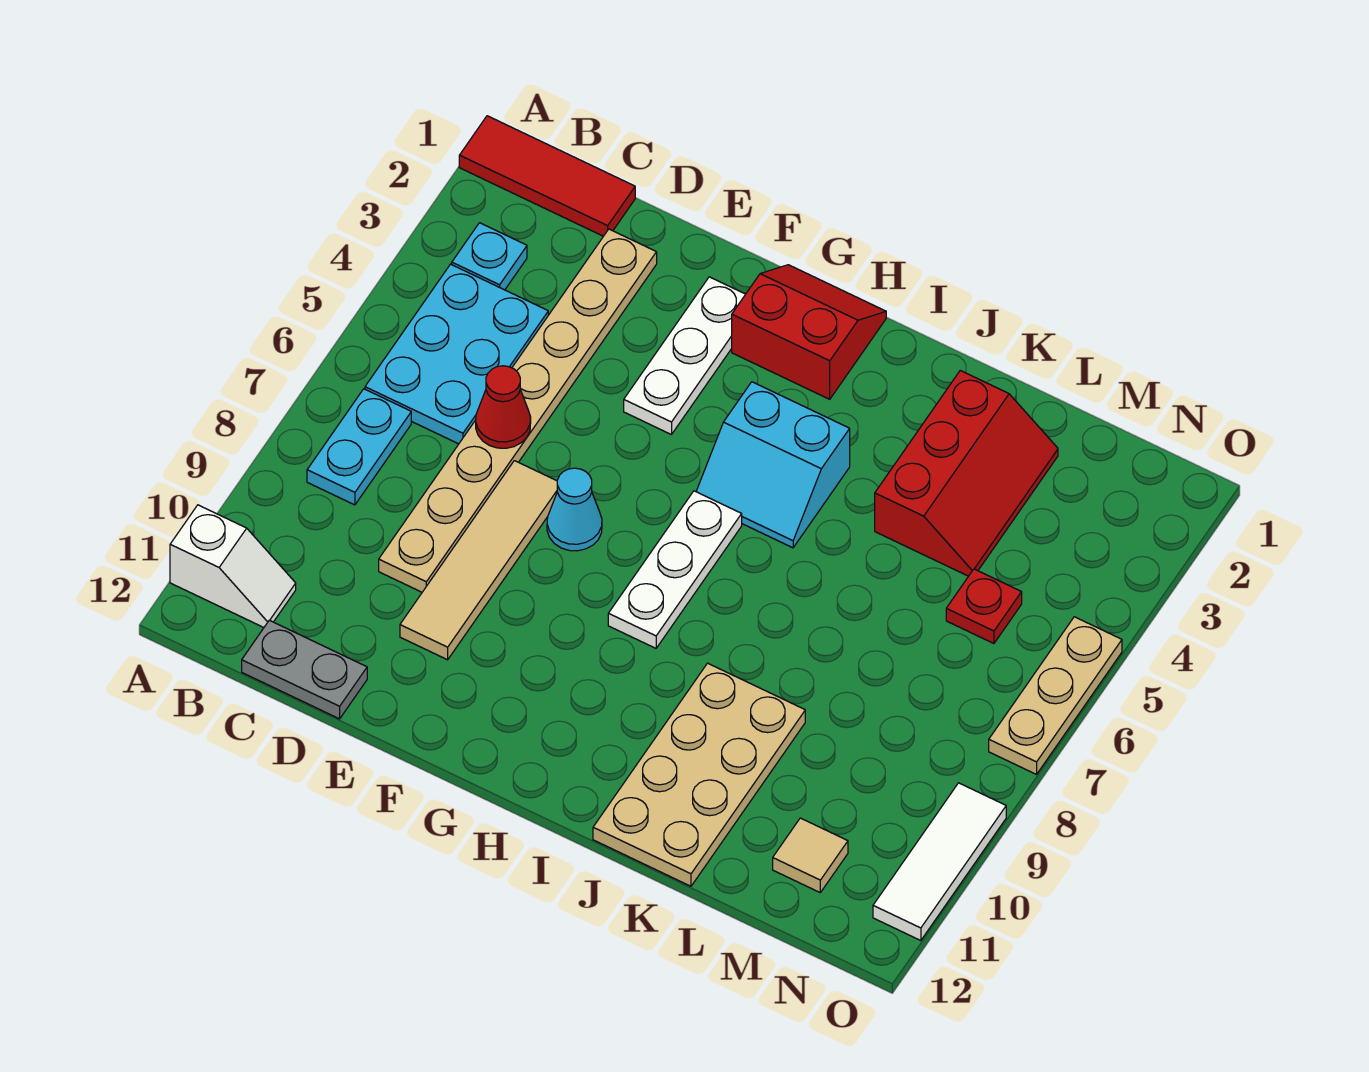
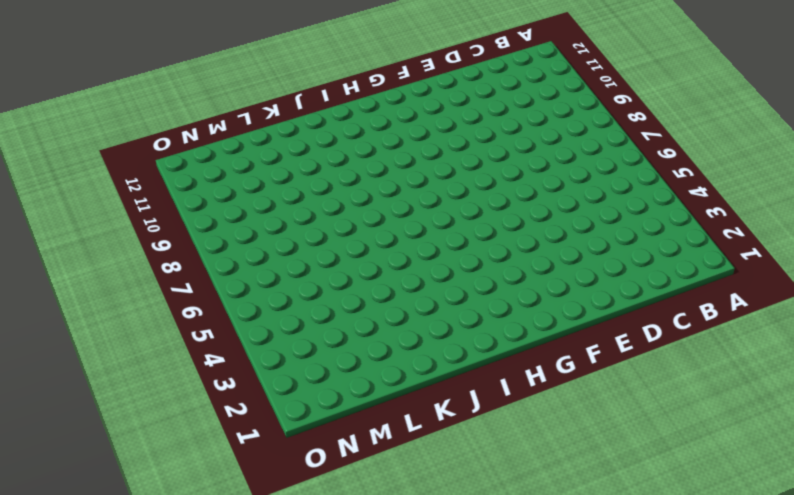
none -> red tile A1:C1 level 1
none -> white slope A11:B11 level 1 top A
none -> cyan plate B3 level 1

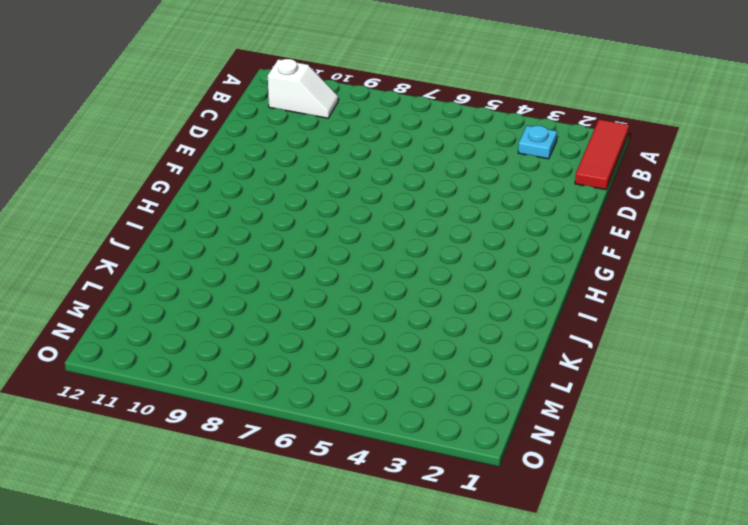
white slope B10:B11 level 1 top 11 -> white slope A11:B11 level 1 top A
none -> cyan plate B4:C6 level 1
none -> cyan plate B7:B8 level 1
none -> grey plate C12:D12 level 1

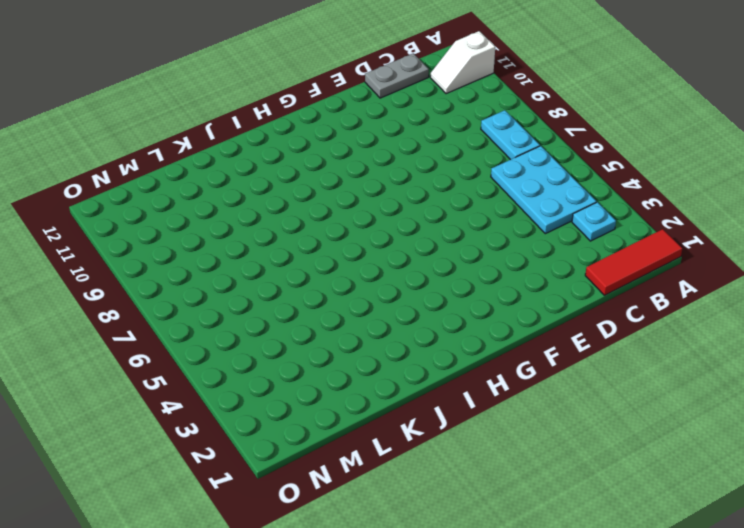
none -> tan plate D2:D9 level 1
none -> tan tile E7:E10 level 1
none -> white plate F2:F4 level 1

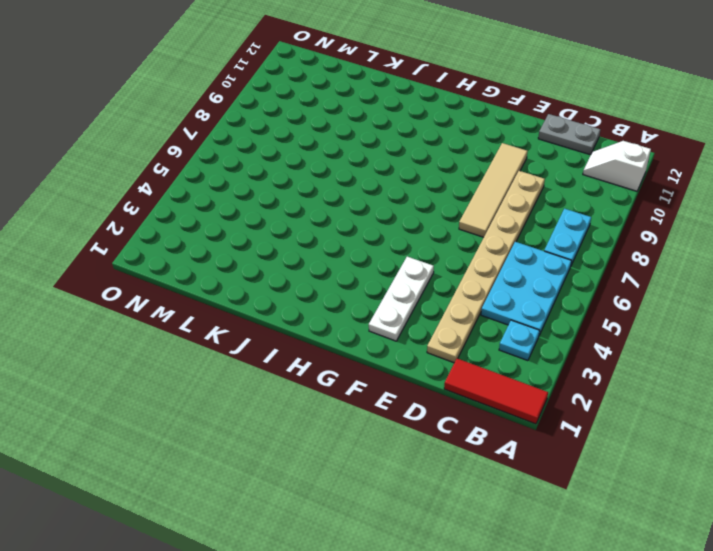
none -> cyan cone F7 level 1
none -> red slope G1:H2 level 1 top 2
none -> cyan slope H4:I5 level 1 top 4

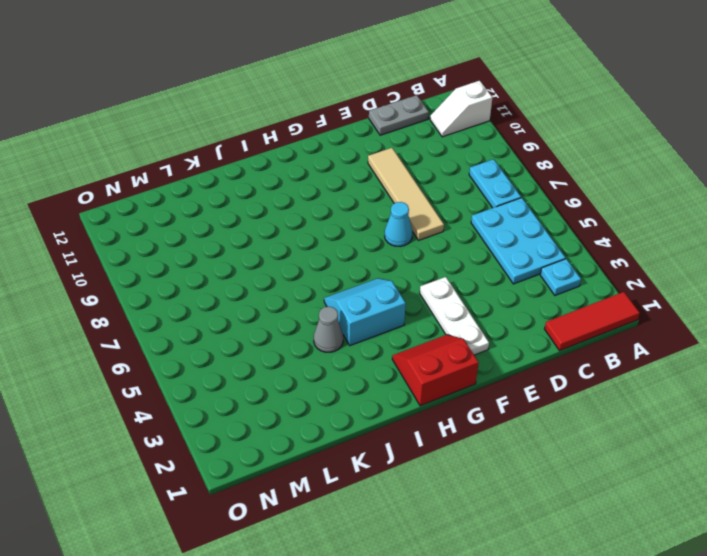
red slope G1:H2 level 1 top 1 -> red slope G1:H2 level 1 top 2
grey cone J4 level 1 -> none
none -> tan plate D2:D9 level 1
none -> white plate H6:H8 level 1
none -> tan plate J9:K12 level 1

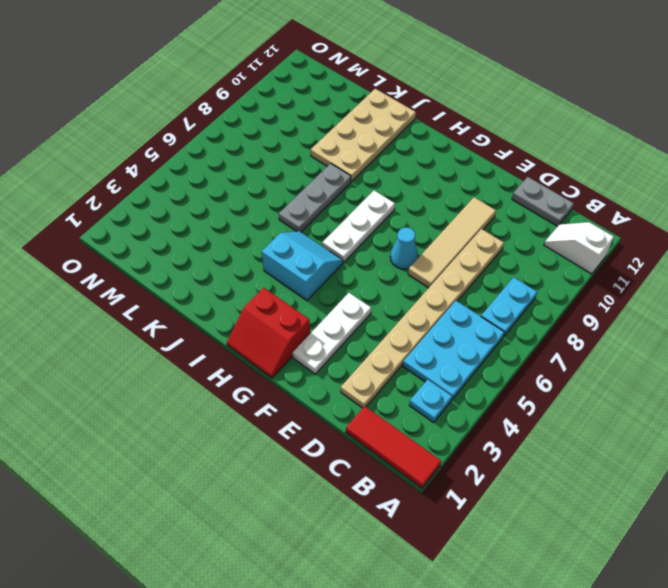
grey plate J6:J8 level 1 -> none
none -> red slope K2:L4 level 1 top K
none -> red plate M5 level 1
none -> tan tile M11 level 1

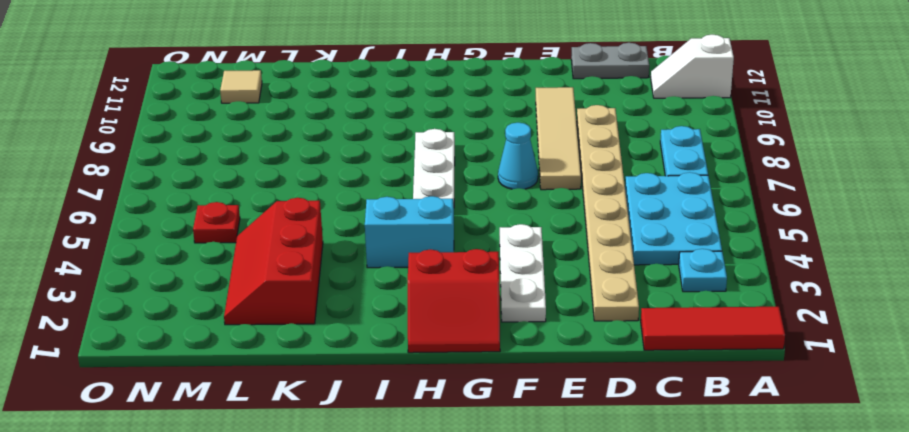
none -> tan plate J9:K12 level 1
none -> tan plate O5:O7 level 1
none -> white tile O9:O11 level 1

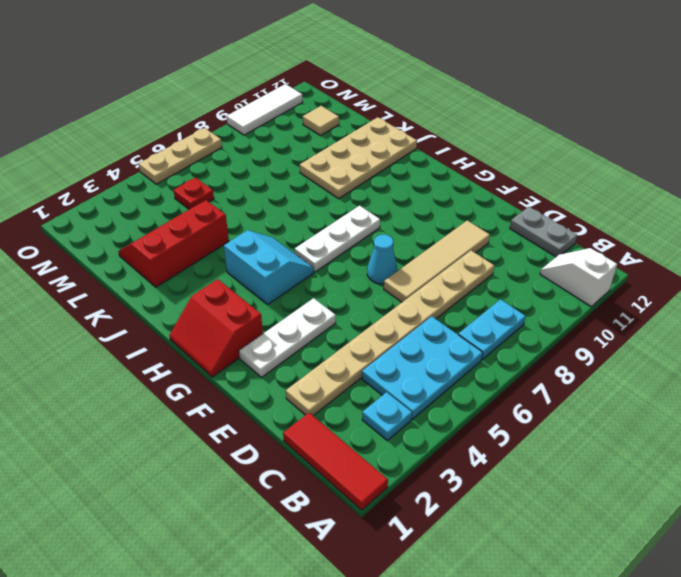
none -> red cone D6 level 2

